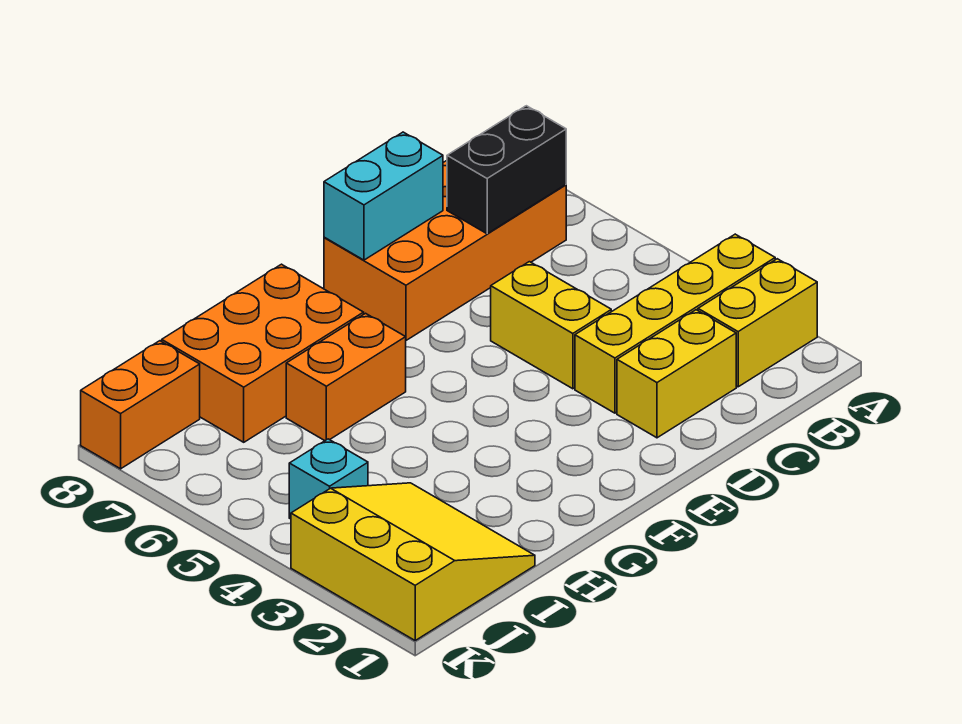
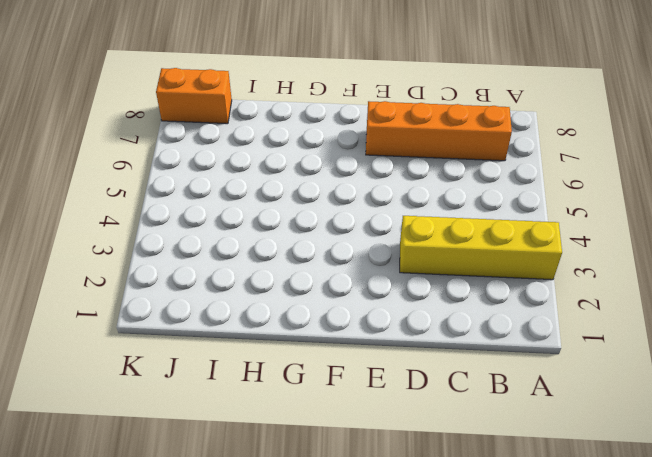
orange brick B7:E7 level 1 -> orange brick B7:E8 level 1
none -> yellow brick A2:B2 level 1
none -> yellow brick C2:D2 level 1
none -> yellow brick D4:D5 level 1

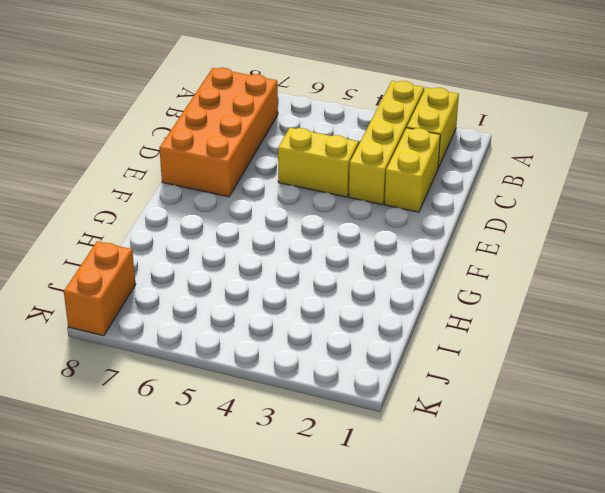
none -> orange brick G6:H6 level 1
none -> orange brick G7:I8 level 1
none -> yellow slope I1:K3 level 1 top K

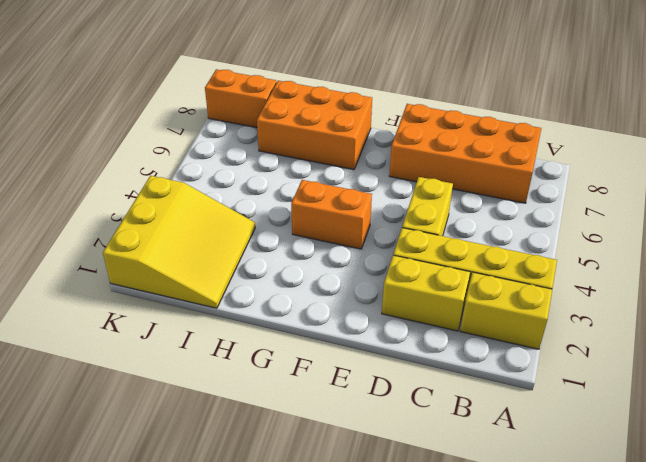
orange brick F4:G4 level 1 -> orange brick G6:H6 level 1
none -> cyan brick J4 level 1
none -> black brick B7:C7 level 2
none -> cyan brick D8:E8 level 2

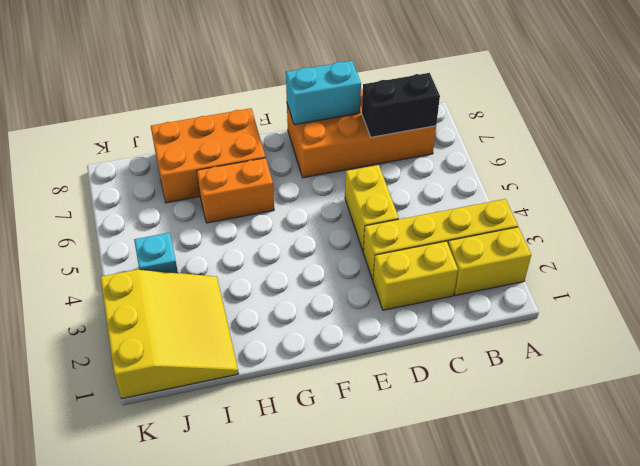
none -> orange brick J8:K8 level 1

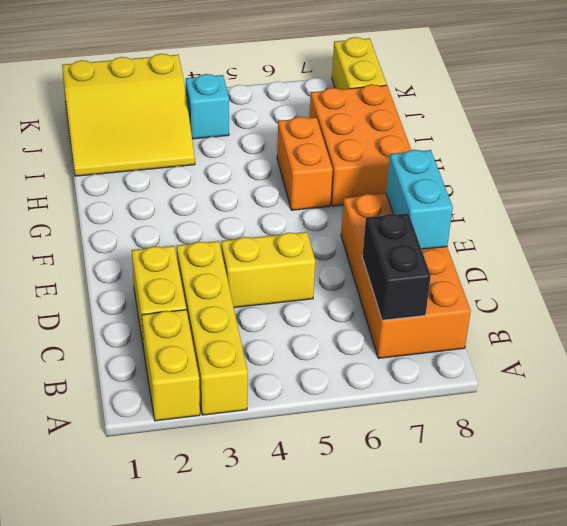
yellow brick J8:K8 level 1 -> orange brick J8:K8 level 1

